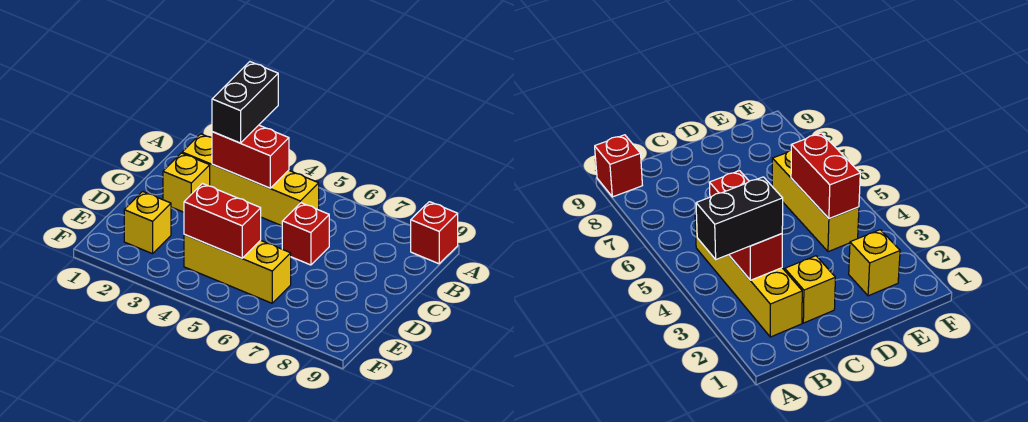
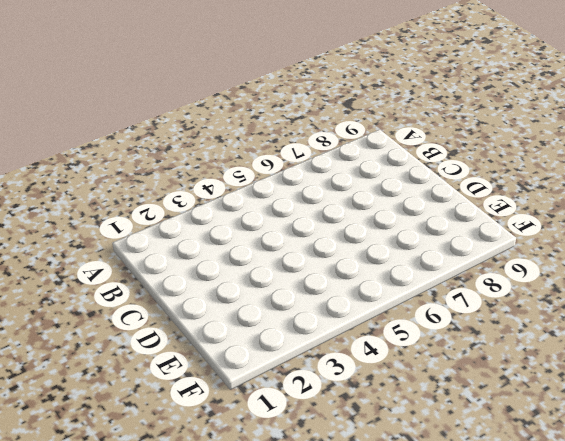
none -> red brick A9 level 1
none -> yellow brick B2:B5 level 1

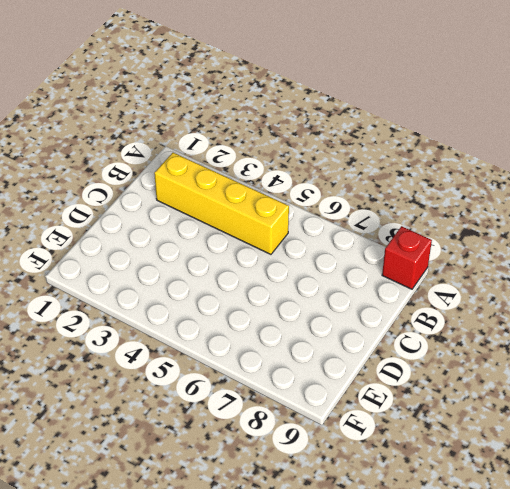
none -> yellow brick C2 level 1
none -> red brick C6 level 1

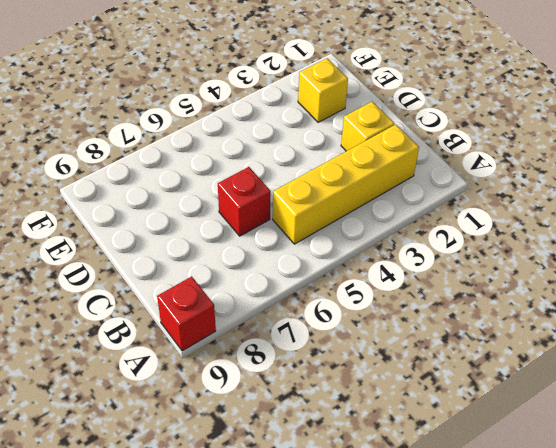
none -> yellow brick E4:E6 level 1
none -> red brick B3:B4 level 2

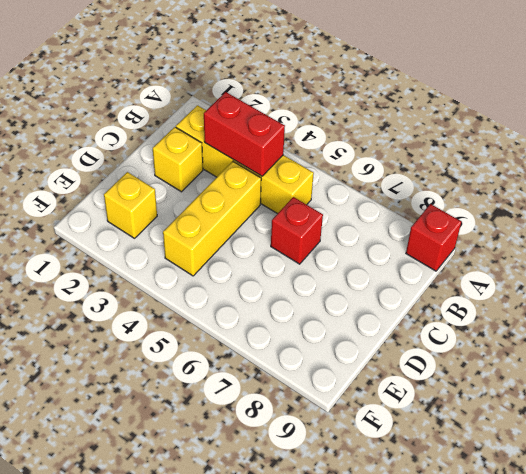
yellow brick C4:E4 level 1 -> yellow brick E4:E6 level 1
none -> red brick E4:E5 level 2
none -> black brick A3:B3 level 3

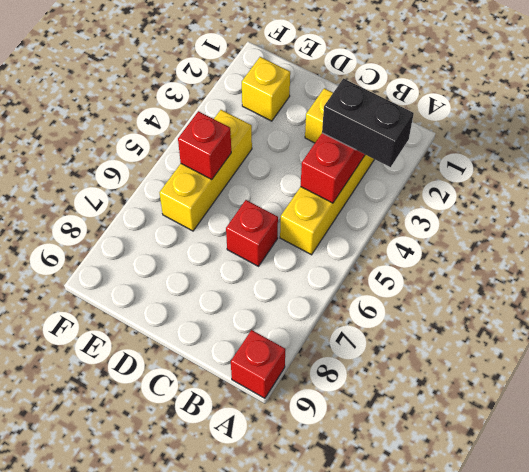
red brick E5 level 2 -> red brick E4:E5 level 2

